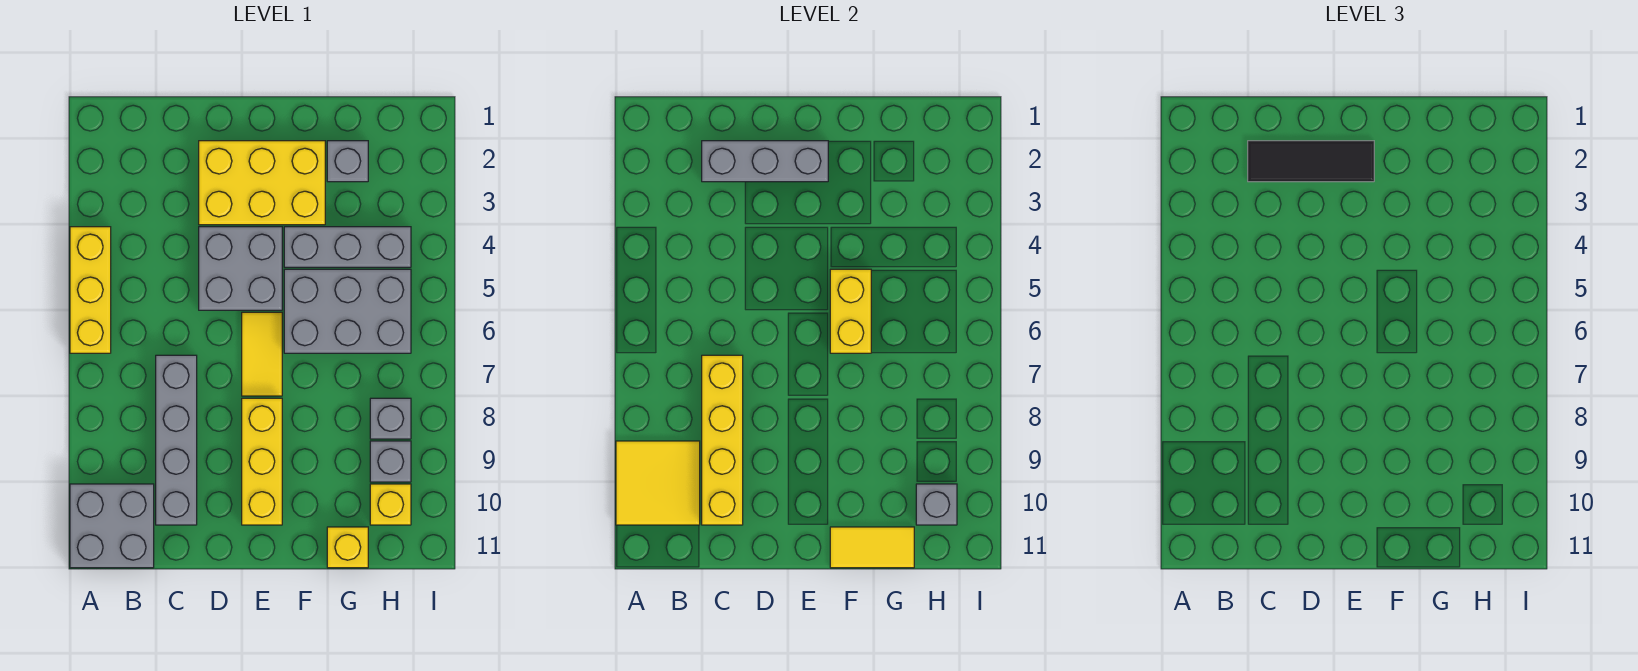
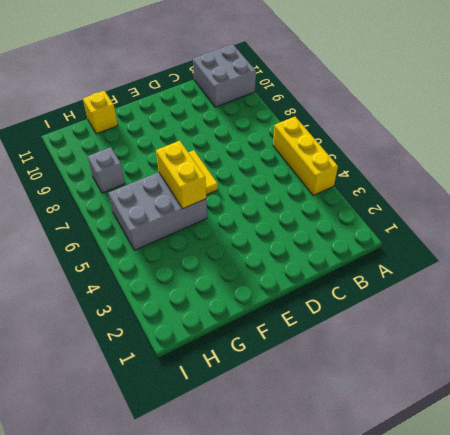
none -> grey brick C7:C10 level 1
none -> yellow brick D2:F3 level 1
none -> grey brick D4:E5 level 1

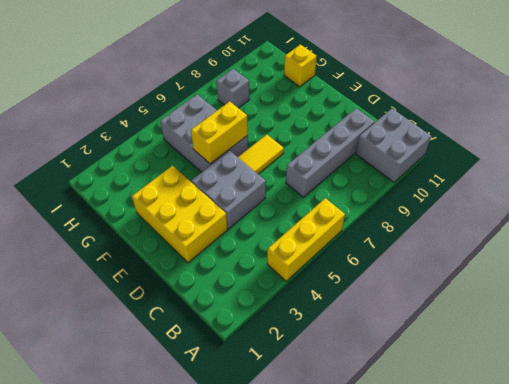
none -> yellow brick E8:E10 level 1
none -> grey brick F4:H4 level 1
none -> grey brick G2 level 1

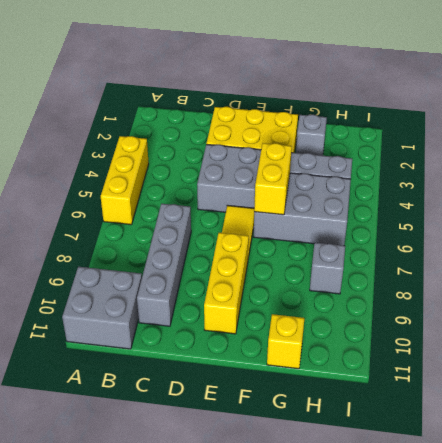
none -> grey brick H9 level 1
none -> yellow brick H10 level 1
none -> yellow tile A9:B10 level 2

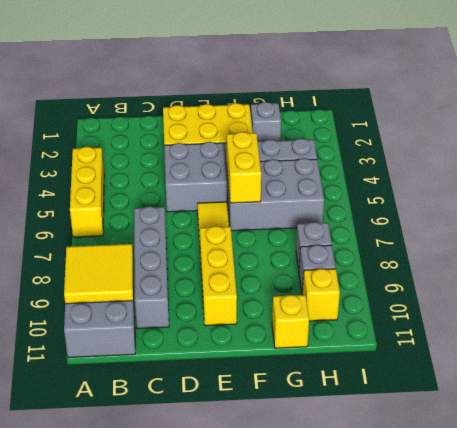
none -> grey brick C2:E2 level 2
none -> yellow brick C7:C10 level 2
none -> yellow tile F11:G11 level 2

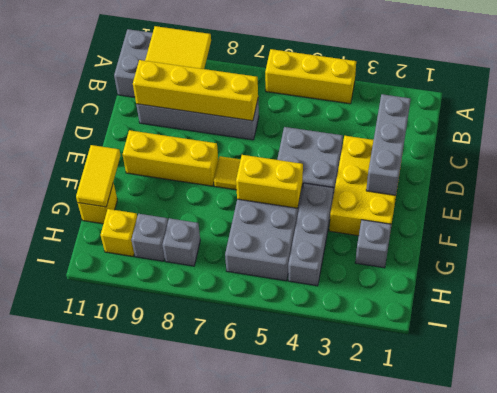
none -> grey brick H10 level 2
none -> black tile C2:E2 level 3

